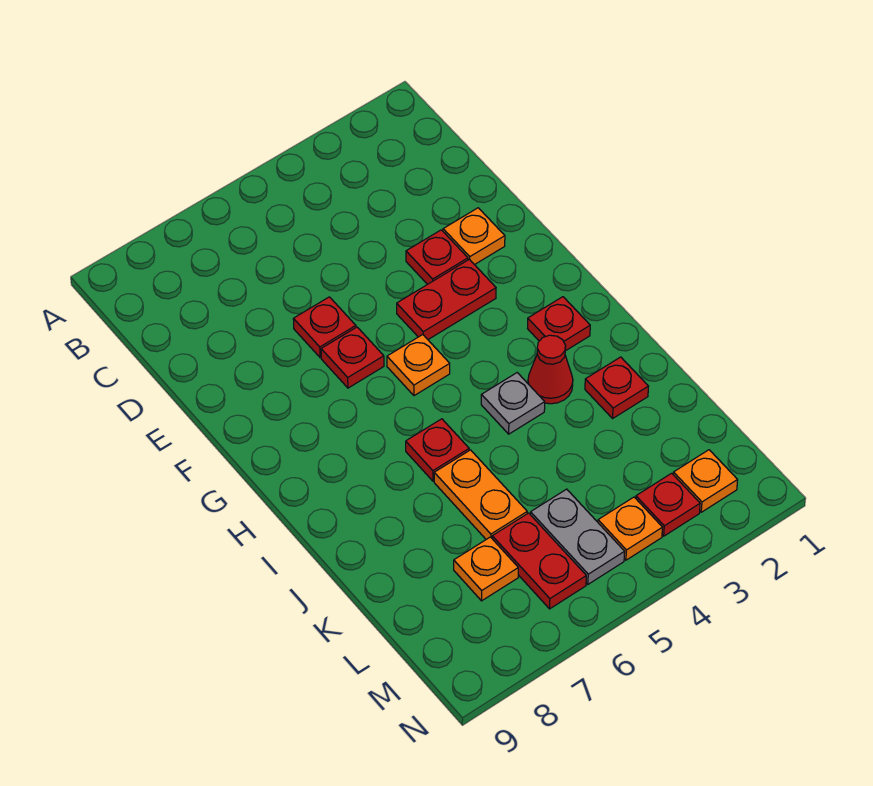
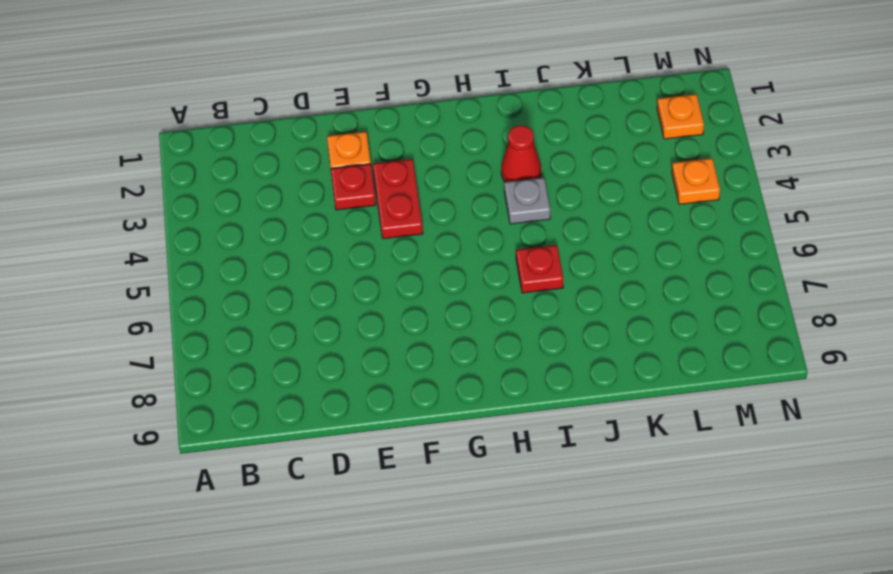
none -> red plate E6 level 1
none -> red plate F6 level 1
none -> orange plate G5 level 1

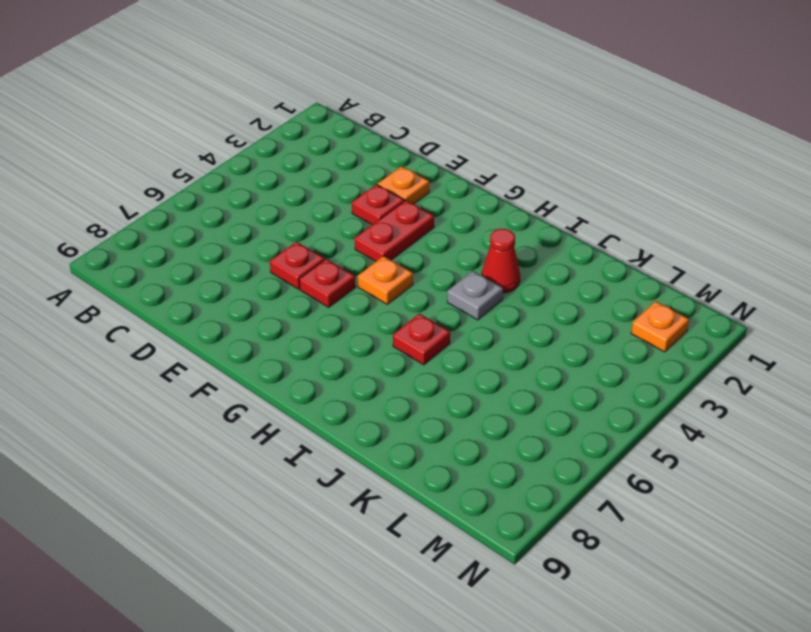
none -> red plate H2 level 1
none -> red plate J2 level 1
none -> orange plate J6:K6 level 1

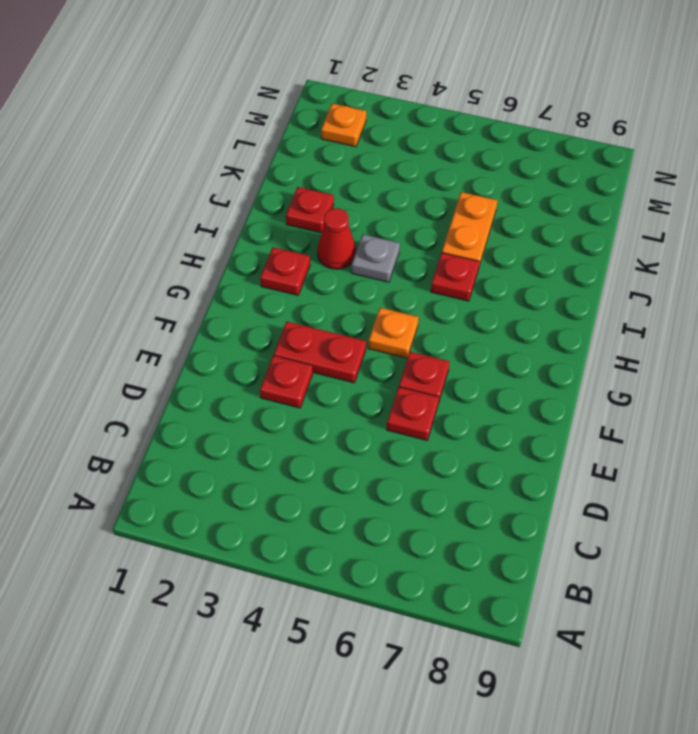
none -> orange plate E2 level 1
none -> grey plate L5:M5 level 1
none -> red plate L6:M6 level 1

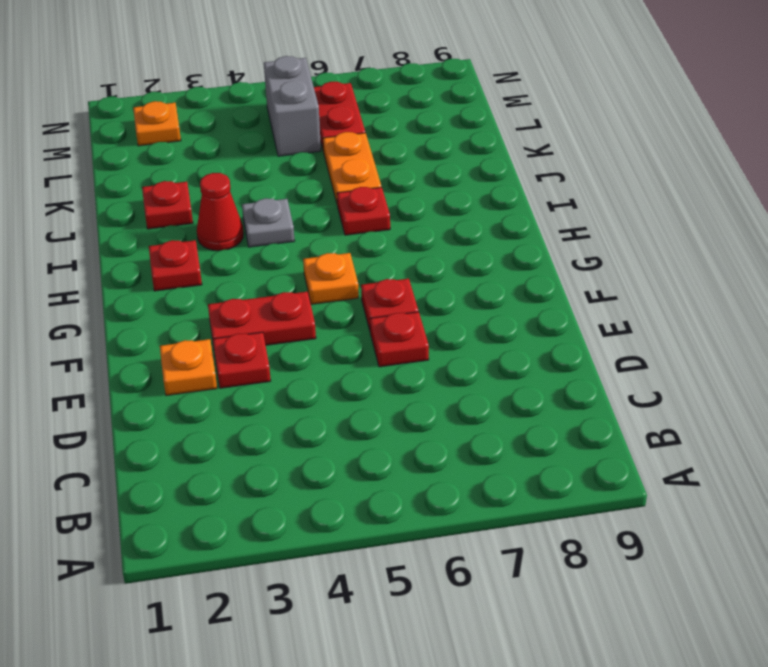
grey brick L5:M5 level 1 -> grey plate L5:M5 level 1
none -> orange plate L7 level 1
none -> red plate M3 level 1
none -> orange plate M4 level 1

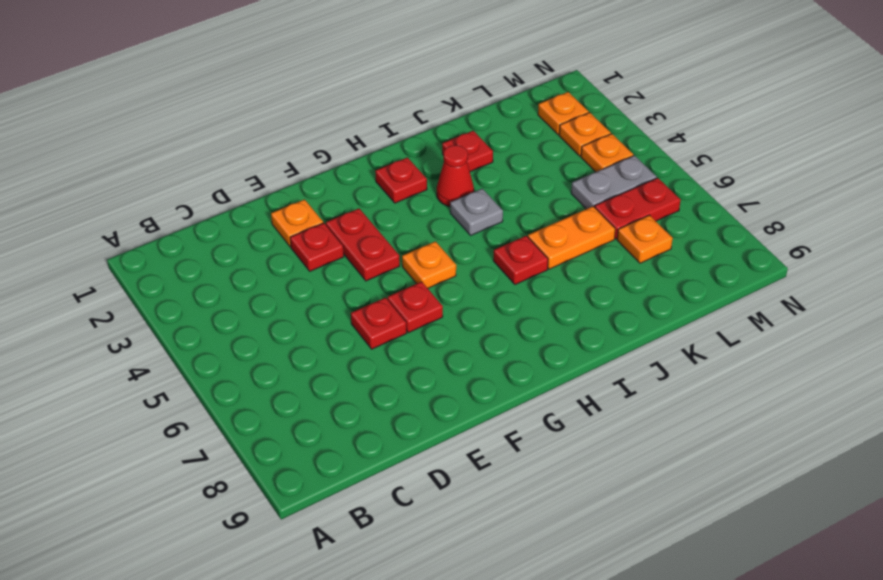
orange plate M3 level 1 -> red plate M3 level 1

